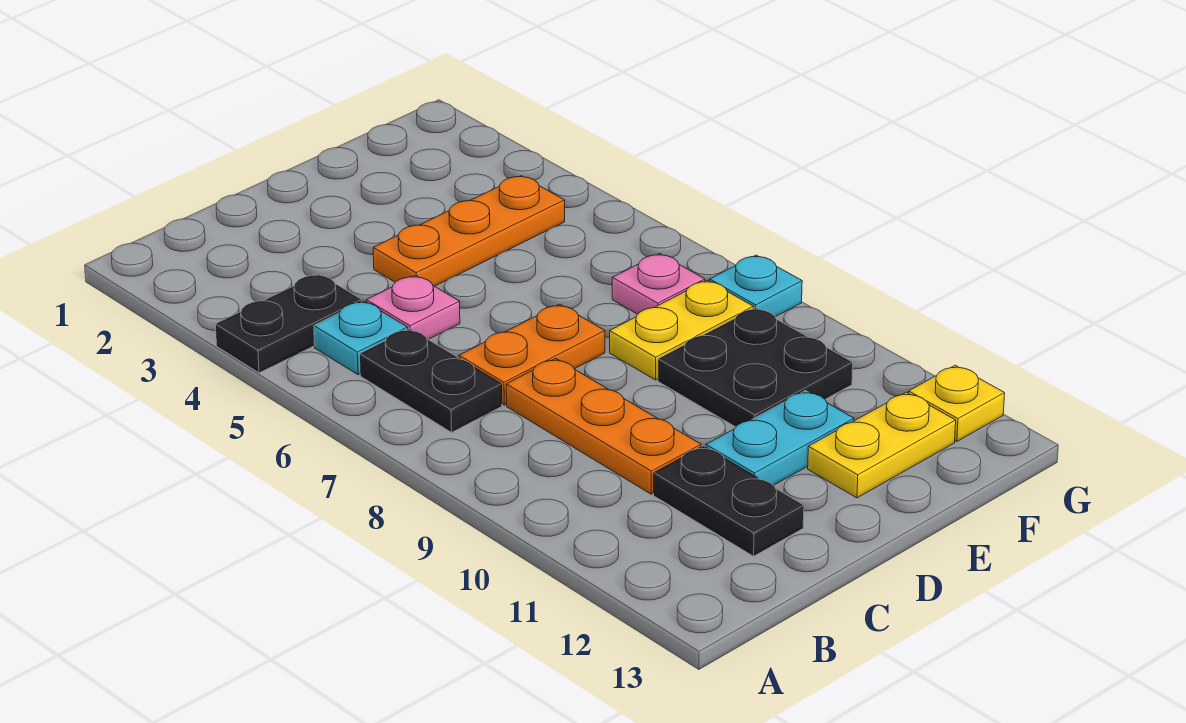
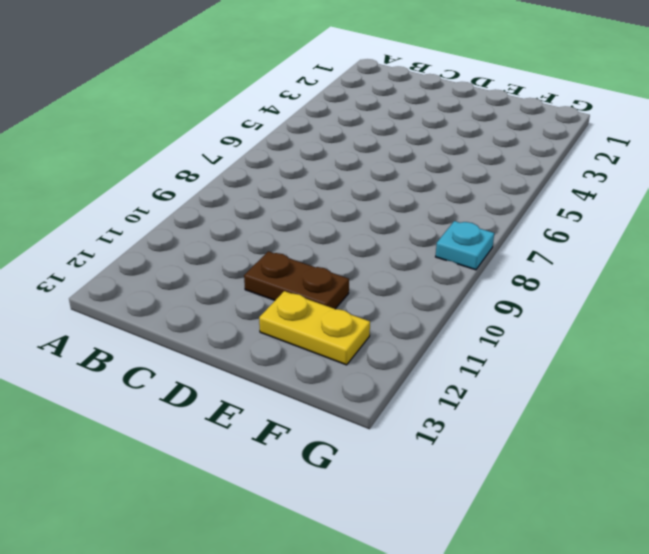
brown plate D11:E11 level 1 -> cyan plate D11:E11 level 1
none -> black plate A4:B4 level 1
none -> cyan plate B5 level 1
none -> black plate B6:B7 level 1

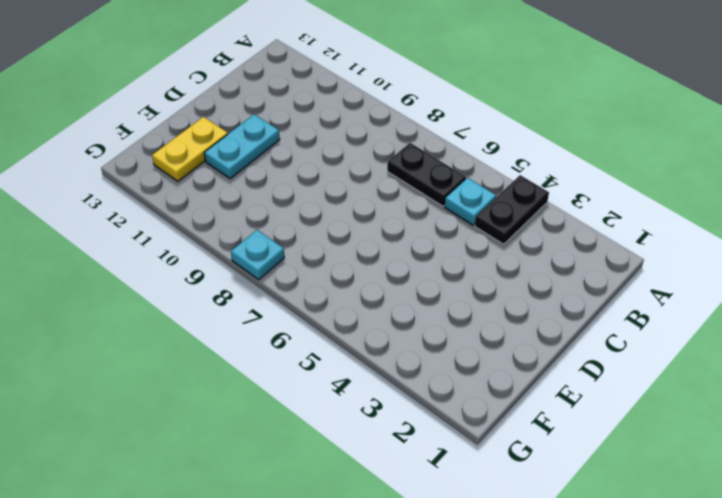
none -> pink plate C5 level 1
none -> orange plate C7:D7 level 1
none -> orange plate C8:C10 level 1

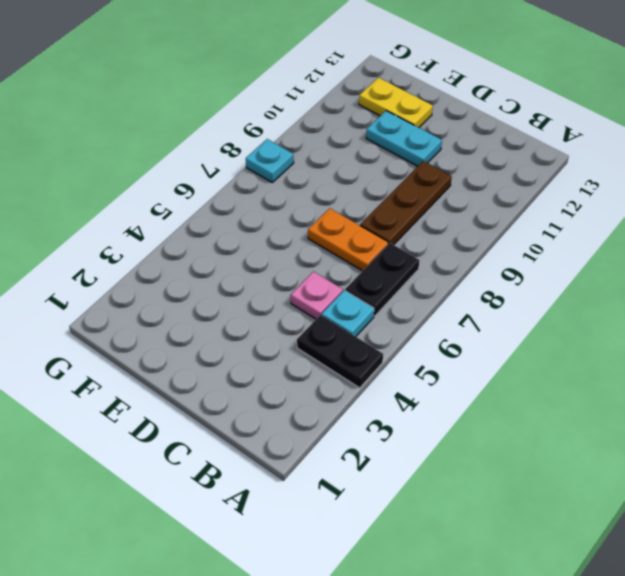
brown plate C8:C10 level 1 -> orange plate C8:C10 level 1
none -> black plate C11:C12 level 1
none -> orange plate D4:F4 level 1
none -> yellow plate E8:F8 level 1

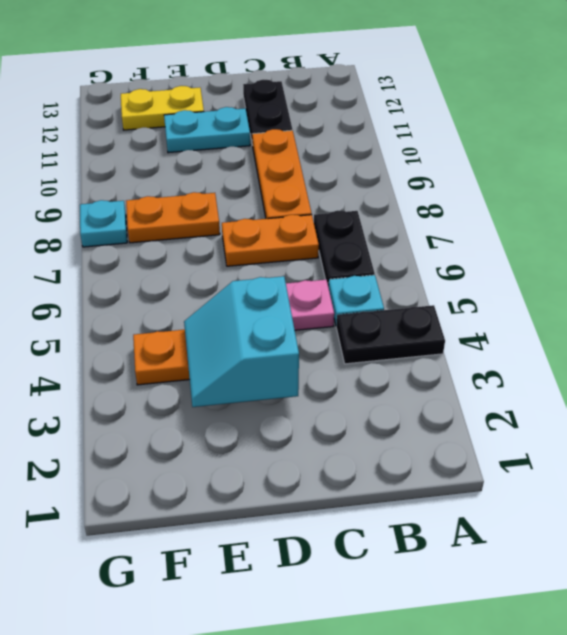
cyan slope D3:E4 level 2 top D -> none
orange plate E8:F8 level 1 -> yellow plate E8:F8 level 1
none -> black plate E9:F10 level 1
none -> pink plate F7 level 1
none -> yellow plate G12 level 1

